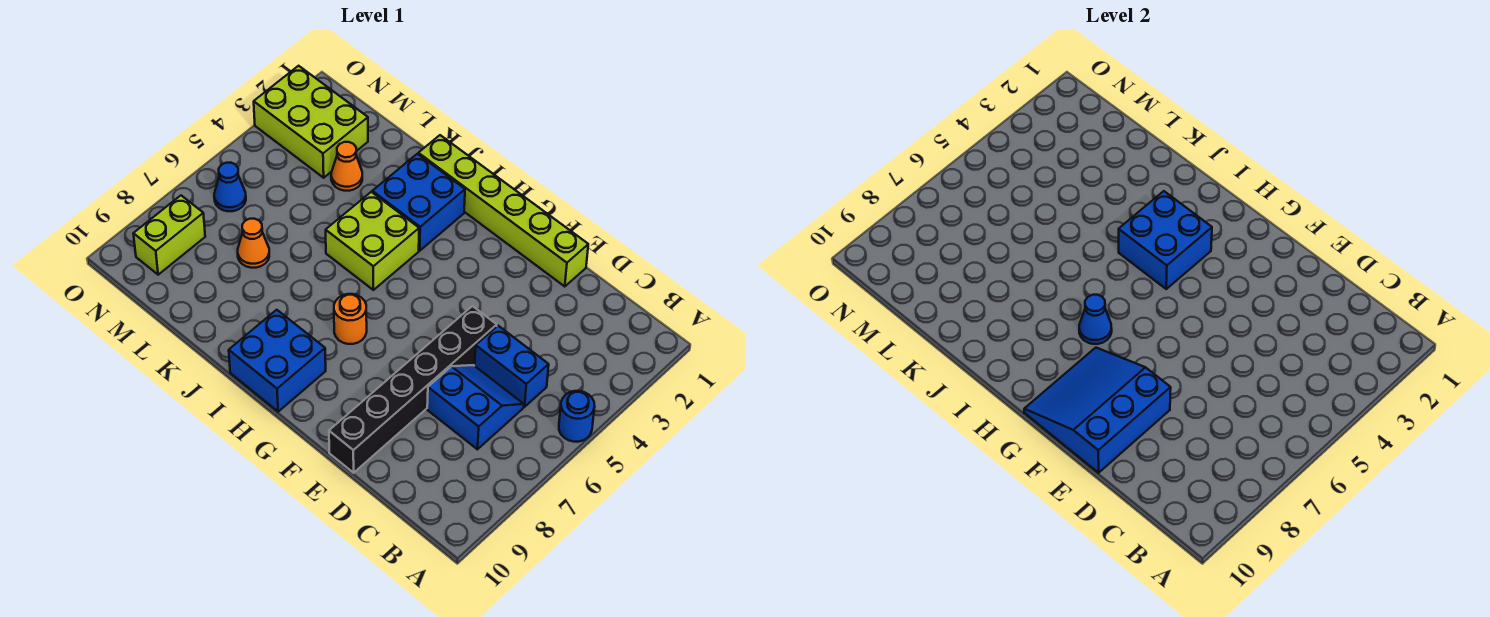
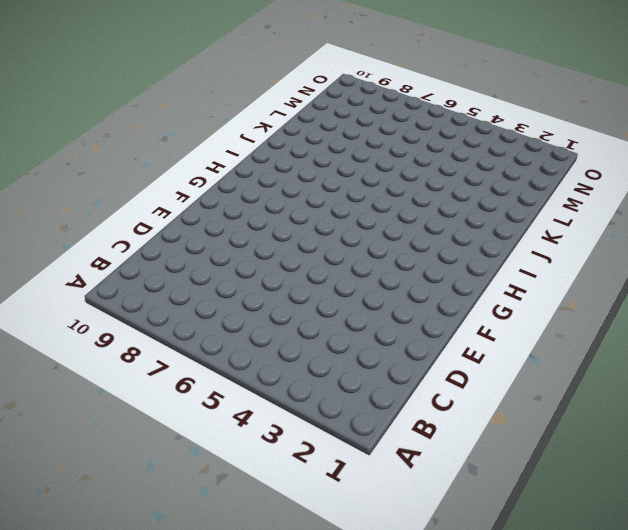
none -> blue round brick A5 level 1
none -> blue brick C5:D5 level 1
none -> blue slope C6:D7 level 1 top 7

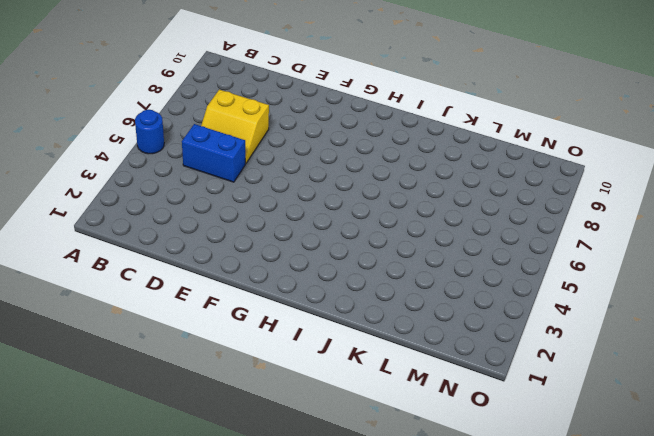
yellow slope C6:D7 level 1 top 7 -> blue slope C6:D7 level 1 top 7
none -> lime brick E1:J1 level 1
none -> black brick E5:E10 level 1
none -> orange round brick H7 level 1

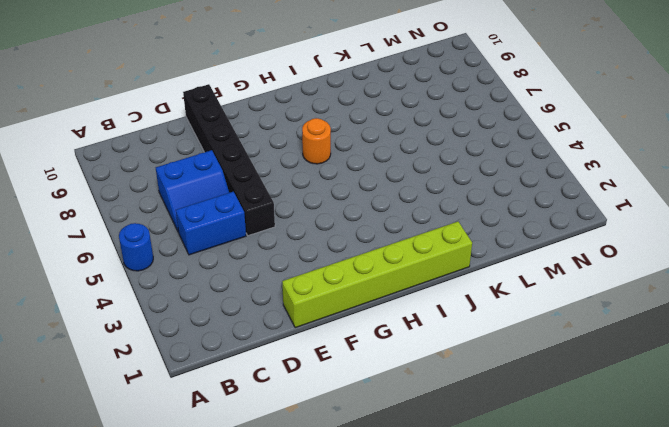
none -> blue brick H9:I10 level 1
none -> blue brick I2:J3 level 1
none -> lime brick I4:J5 level 1

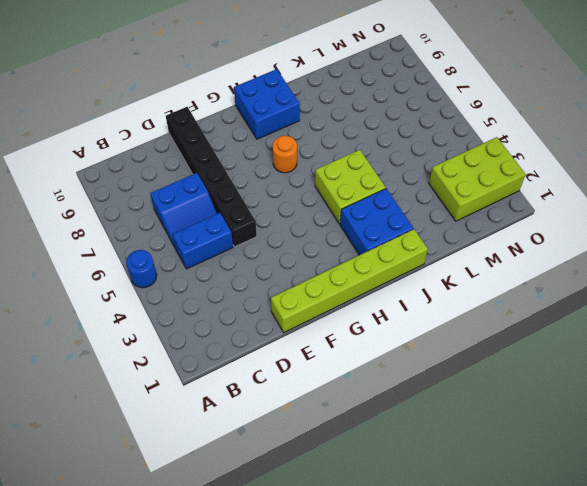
none -> orange cone L3 level 1
none -> orange cone L7 level 1
none -> blue cone N6 level 1

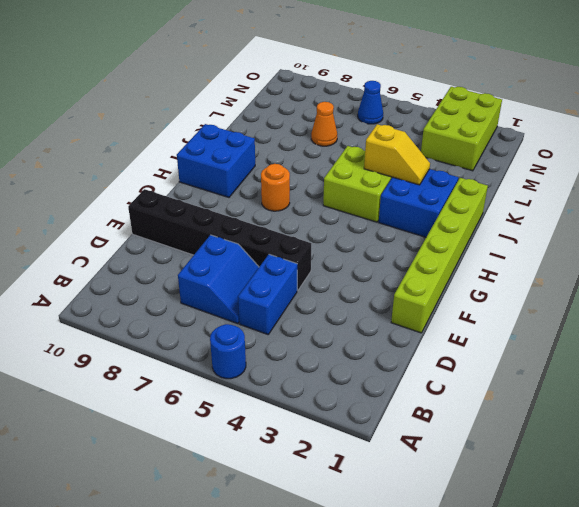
yellow slope J3:J4 level 2 top 4 -> none
none -> orange cone L3 level 1
none -> lime brick N8:N9 level 1
none -> blue slope E8:G10 level 2 top E

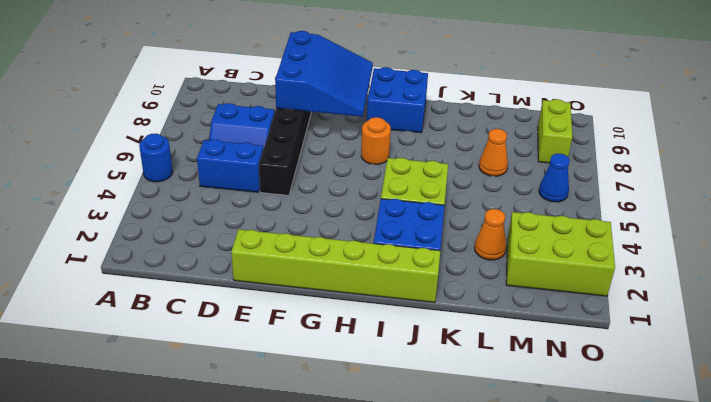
none -> blue brick H3:I4 level 2
none -> blue cone H7 level 2

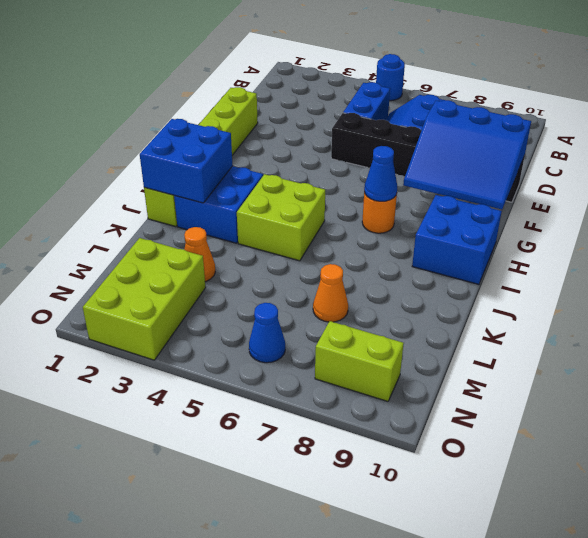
blue brick I1:J2 level 2 -> blue brick H3:I4 level 2

